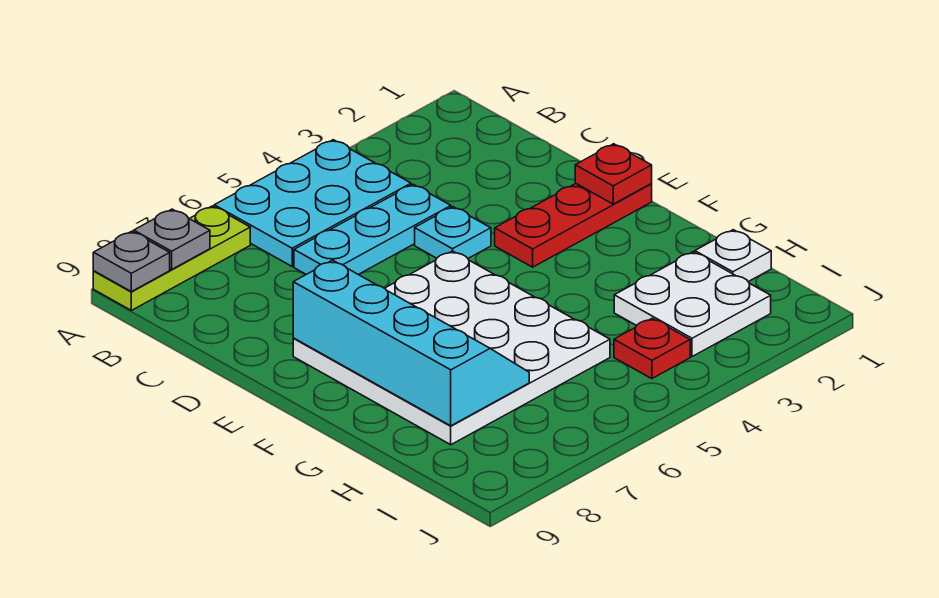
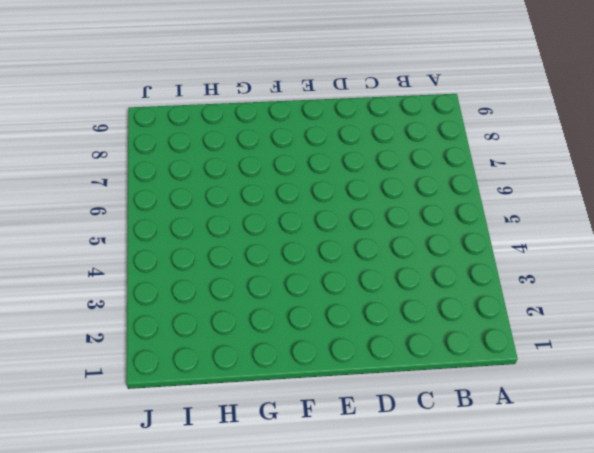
none -> cyan plate A4:B6 level 1
none -> lime plate A7:A9 level 1
none -> cyan plate C4:C6 level 1

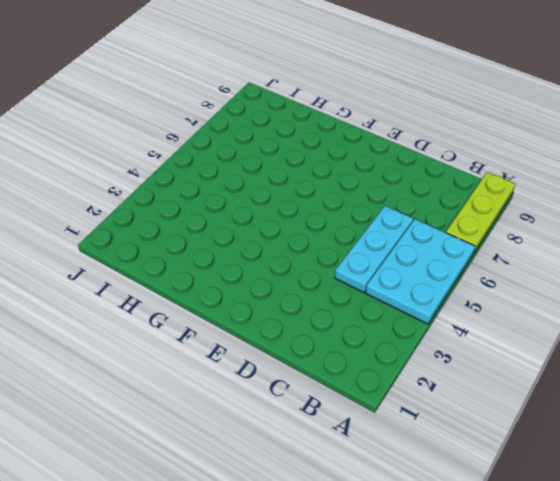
none -> cyan plate D4 level 1
none -> red plate E1:E3 level 1
none -> white plate E5:H8 level 1

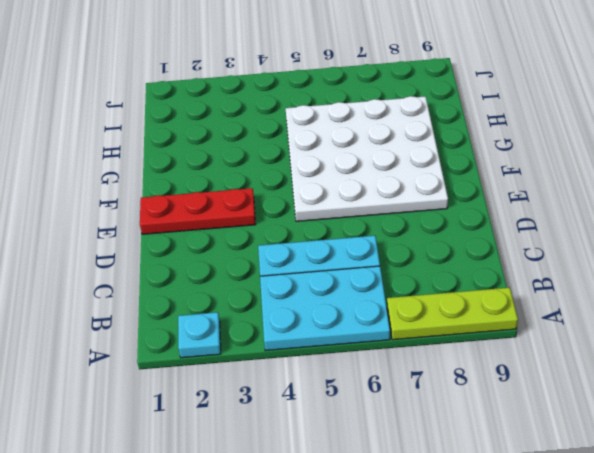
cyan plate A2 level 1 -> cyan plate D4 level 1
none -> white plate H1 level 1
none -> white plate H2:I3 level 1
none -> red plate I4 level 1

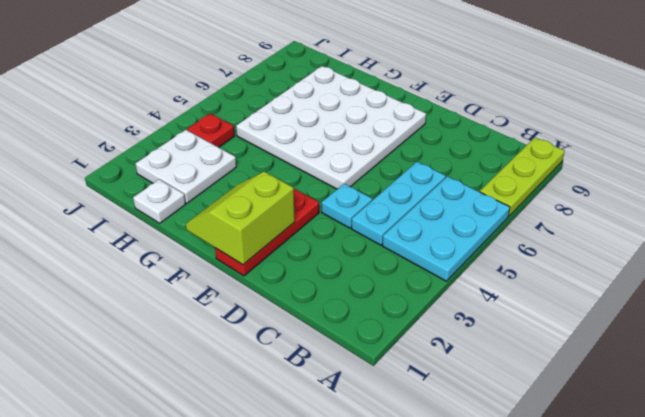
lime slope E1:F2 level 2 top E -> red plate E1 level 2
none -> grey plate A8 level 2
none -> grey plate A9 level 2
none -> cyan slope E7:H8 level 2 top 8

